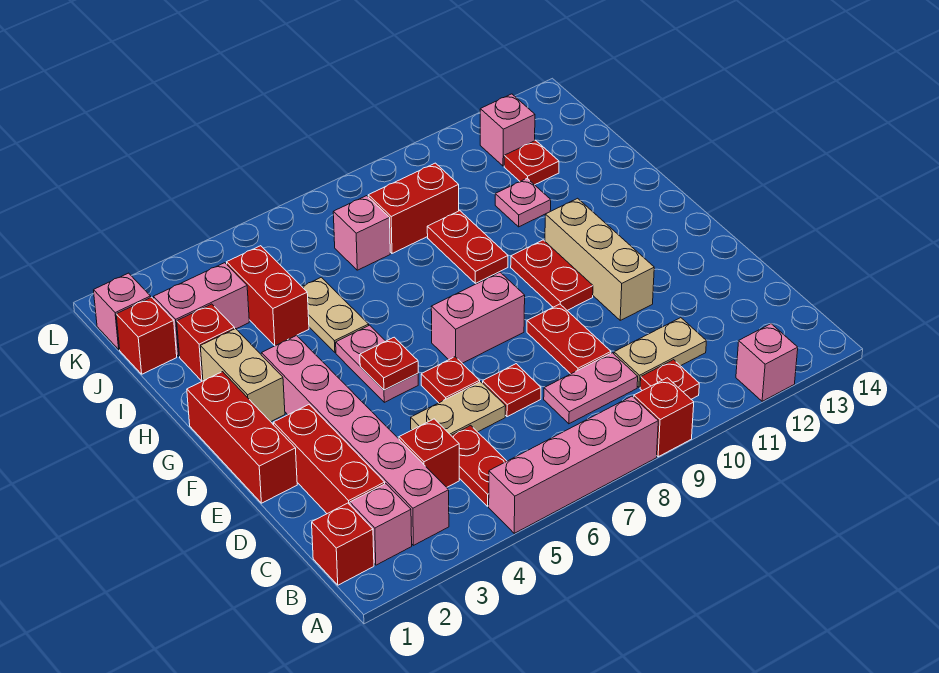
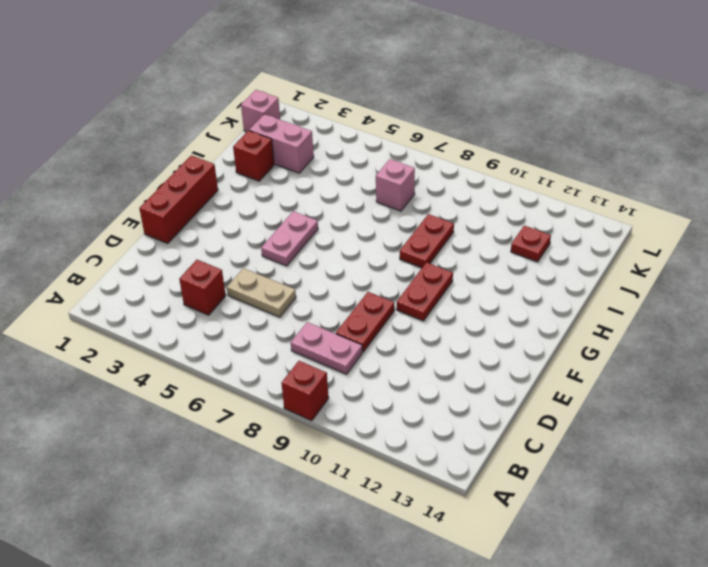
none -> pink brick A5:A8 level 1
none -> pink brick A12 level 1
none -> red brick B1 level 1
none -> pink brick B2 level 1

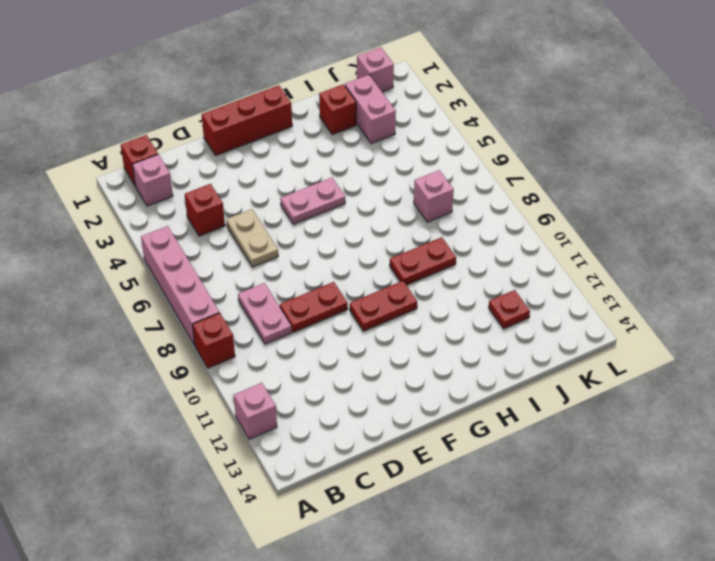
none -> pink brick B3:G3 level 1
none -> red plate B5:C5 level 1
none -> red plate B10 level 1
none -> red brick C2:E2 level 1

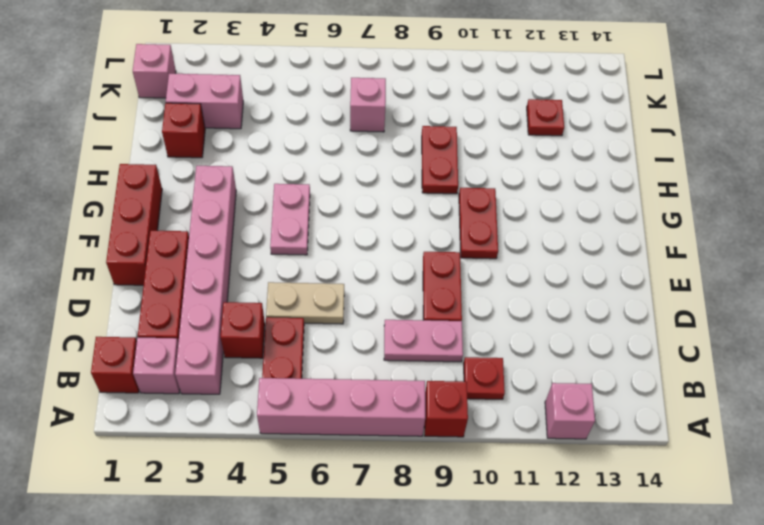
none -> tan plate C10:C11 level 1
none -> red plate D7 level 1
none -> red plate E6 level 1
none -> tan brick E11:G11 level 1

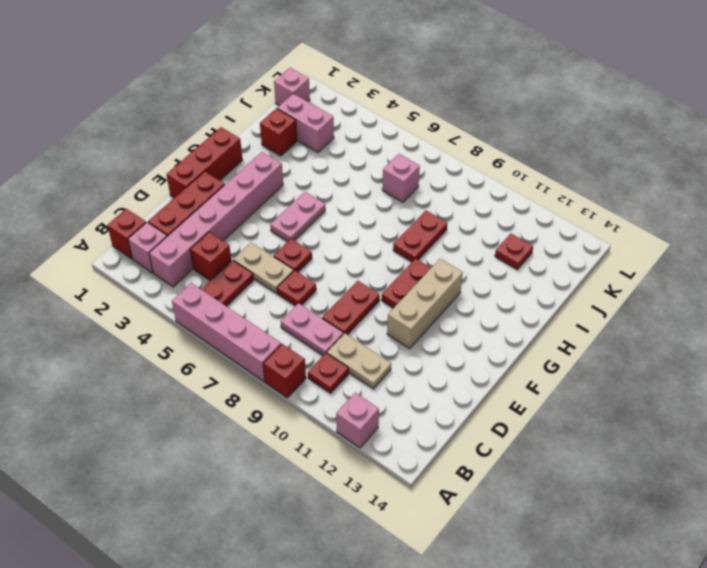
none -> pink brick F7:F8 level 1
none -> tan brick G2:H2 level 1
none -> tan plate H5:I5 level 1
none -> red brick I4:J4 level 1

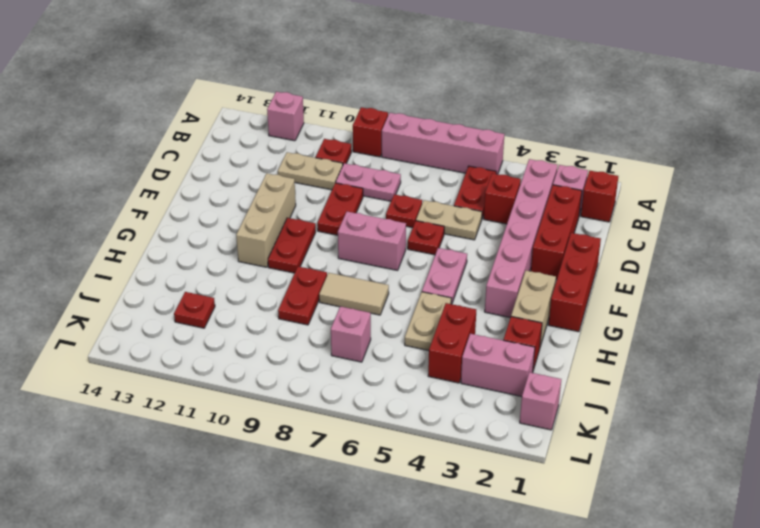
tan tile H7:H8 level 1 -> none
none -> pink plate I11 level 1
none -> red brick J1 level 1
none -> red brick J8:J9 level 1
none -> pink brick K12 level 1

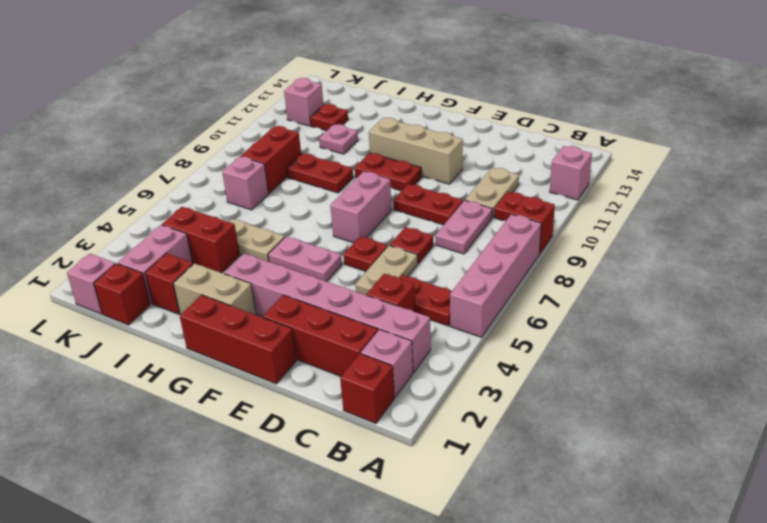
none -> red plate F5 level 2

